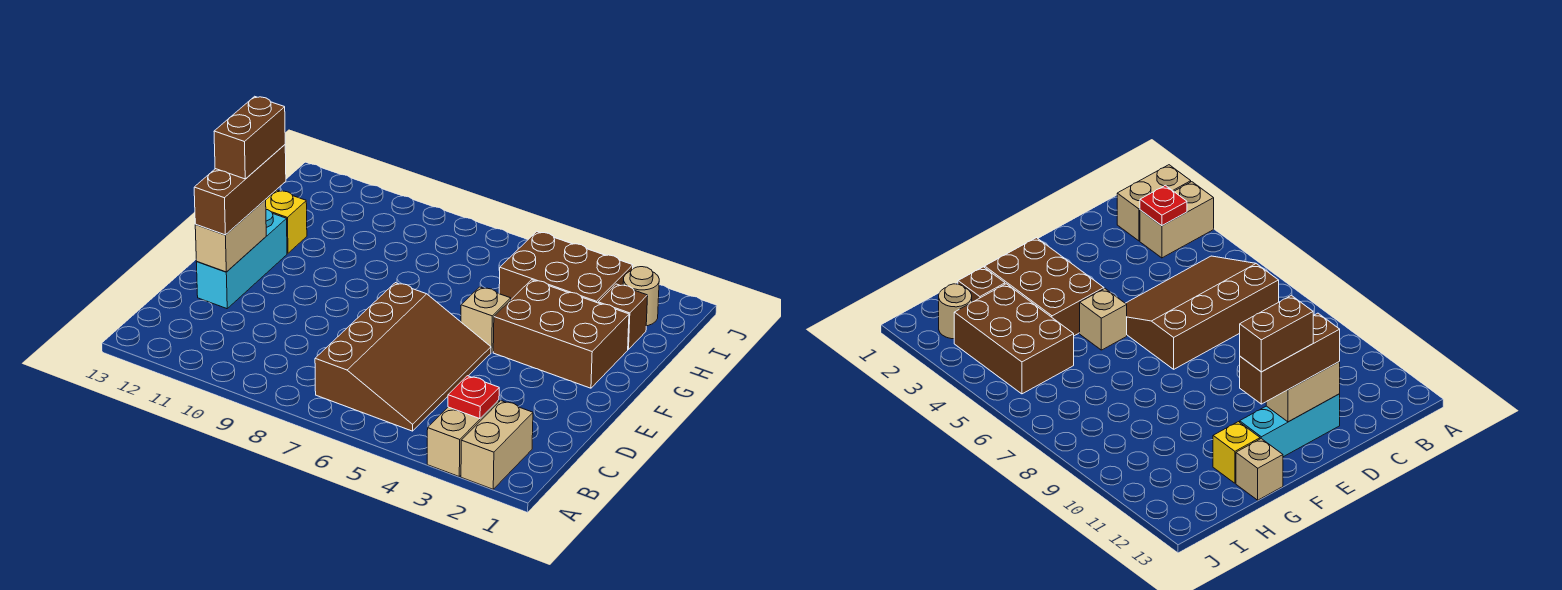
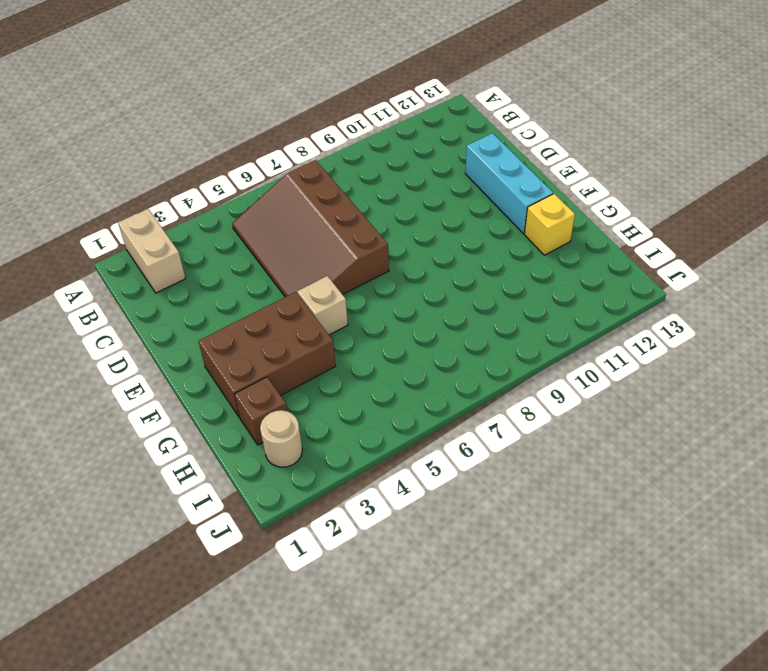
none -> tan brick A3:B3 level 1
none -> tan brick G13 level 1
none -> brown brick H3:I5 level 1

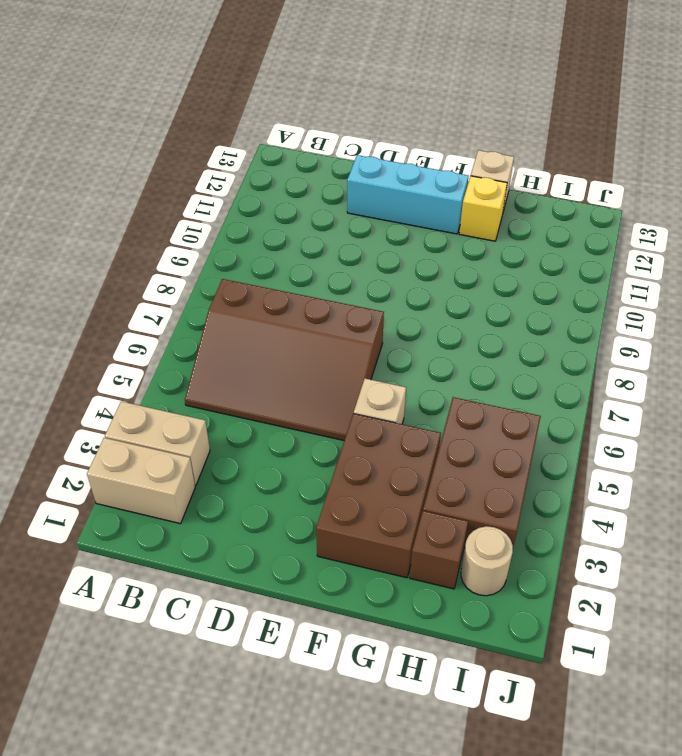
none -> red plate B3 level 2
none -> tan brick D12:E12 level 2
none -> brown brick D12:F12 level 3

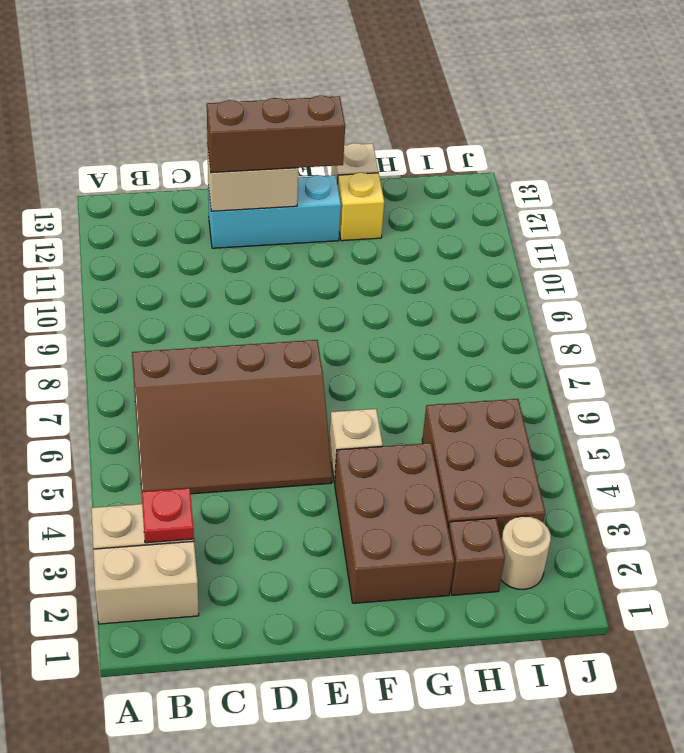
none -> brown brick E12:F12 level 4

